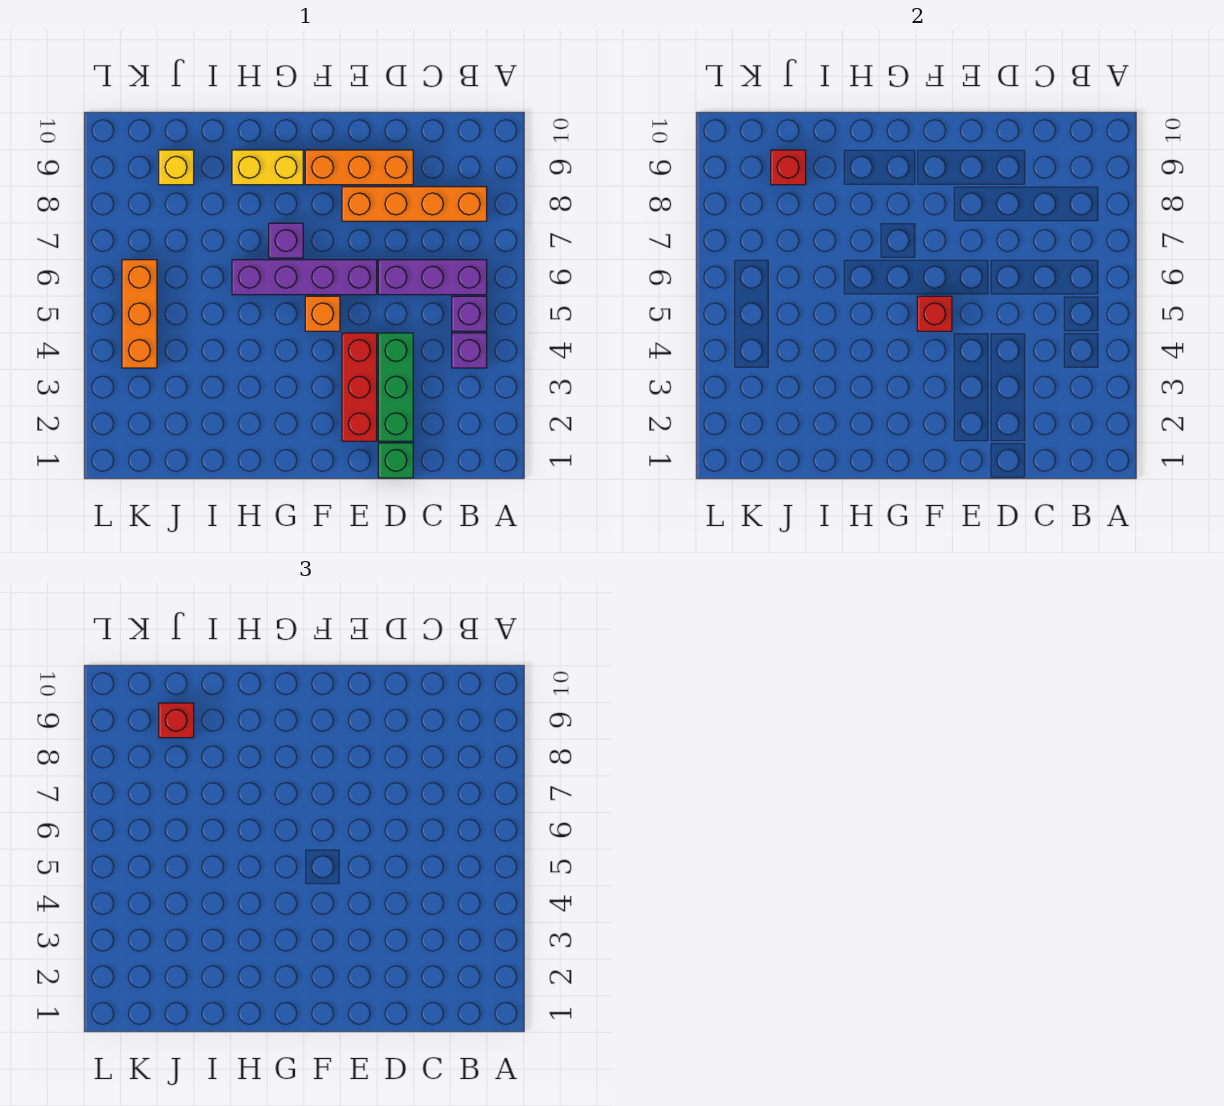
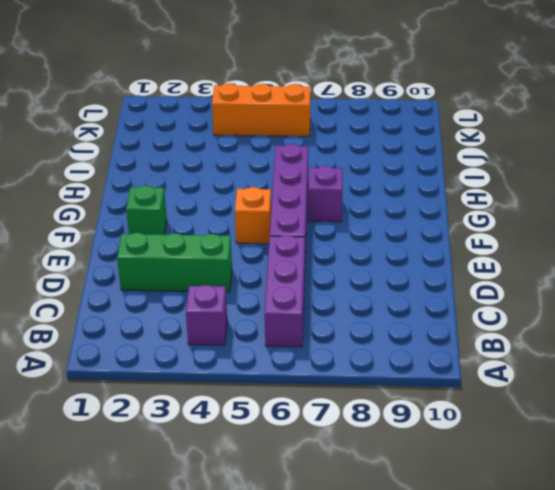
green brick F2 level 1 -> green brick D1 level 1
none -> purple brick B5 level 1
none -> orange brick B8:E8 level 1
none -> orange brick D9:F9 level 1

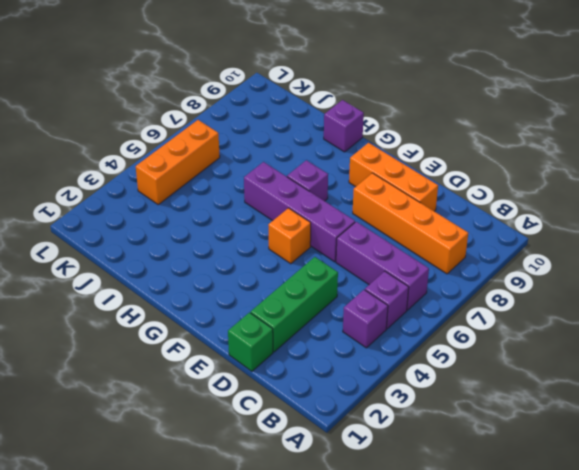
purple brick H10 level 1 -> none
none -> red brick E2:E4 level 1
none -> yellow brick G9:H9 level 1
none -> yellow brick J9 level 1

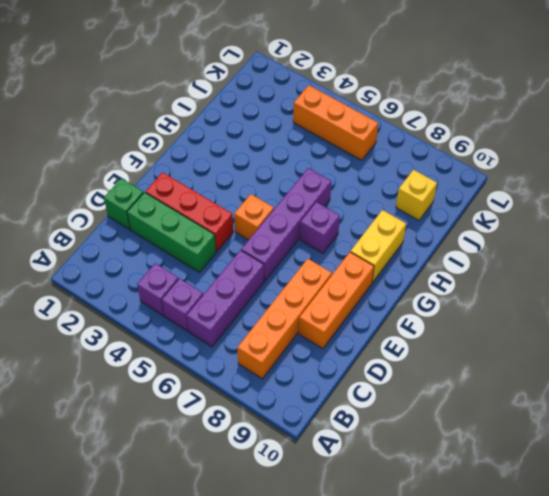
none -> red brick F5 level 2
none -> red brick J9 level 2
none -> red brick J9 level 3

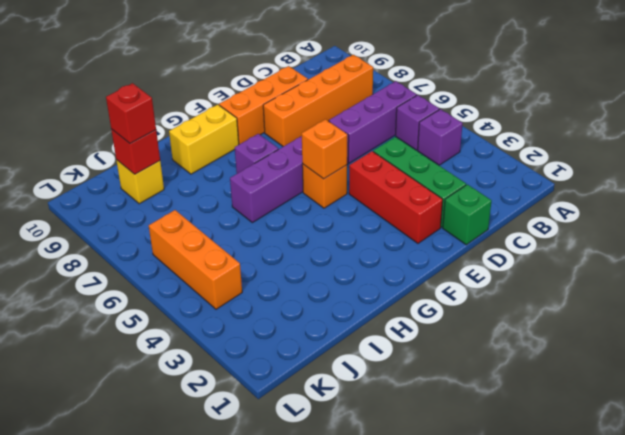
orange brick F5 level 2 -> red brick F5 level 2

